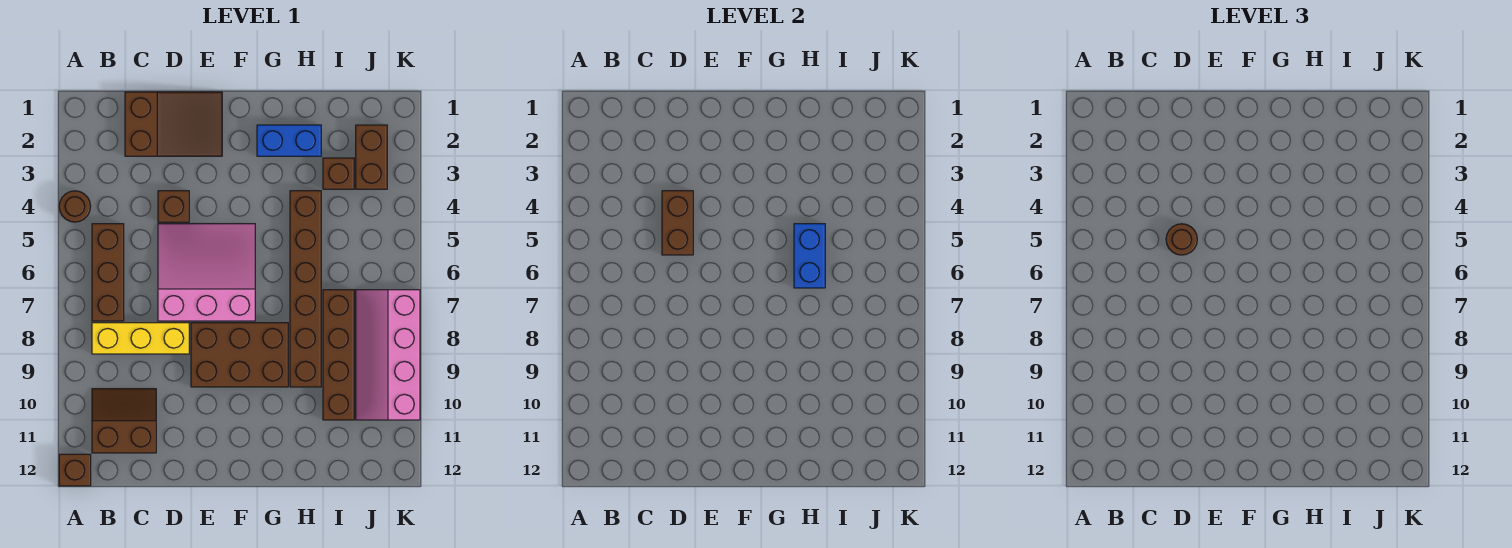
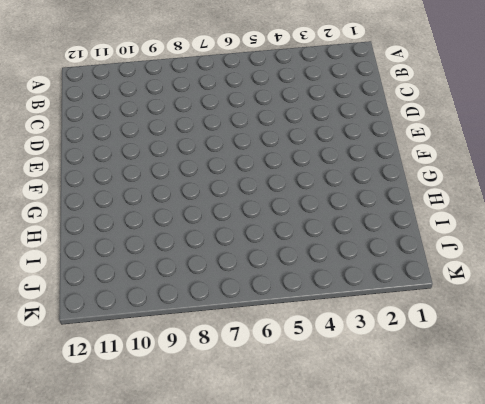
none -> brown round brick A4 level 1
none -> brown brick A12 level 1
none -> brown brick B5:B7 level 1

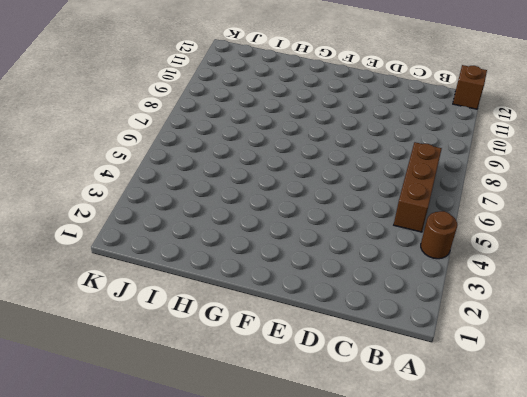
none -> yellow brick B8:D8 level 1
none -> brown slope B10:C11 level 1 top 11
none -> brown slope C1:E2 level 1 top C

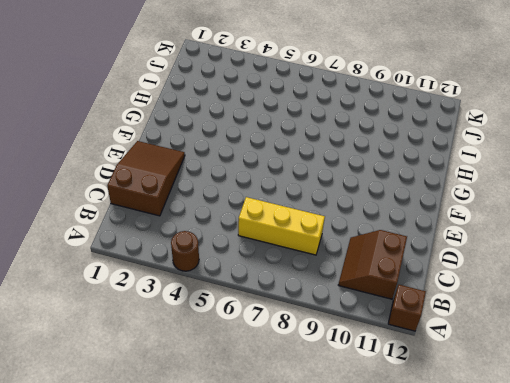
yellow brick C6:C8 level 1 -> yellow brick B8:D8 level 1
none -> brown brick B5:B7 level 1
none -> brown brick D4 level 1
none -> pink slope D5:F7 level 1 top 7

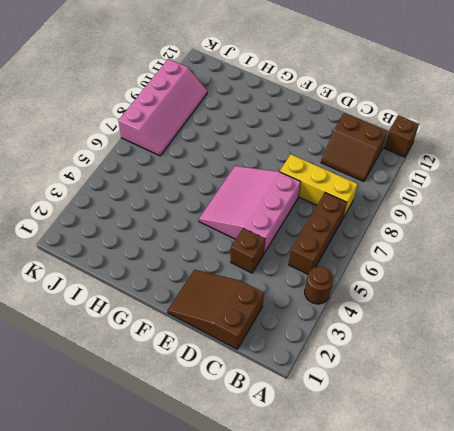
pink slope D5:F7 level 1 top D -> pink slope D5:F7 level 1 top 7
none -> brown brick E8:G9 level 1
none -> blue brick G2:H2 level 1
none -> brown brick H4:H9 level 1

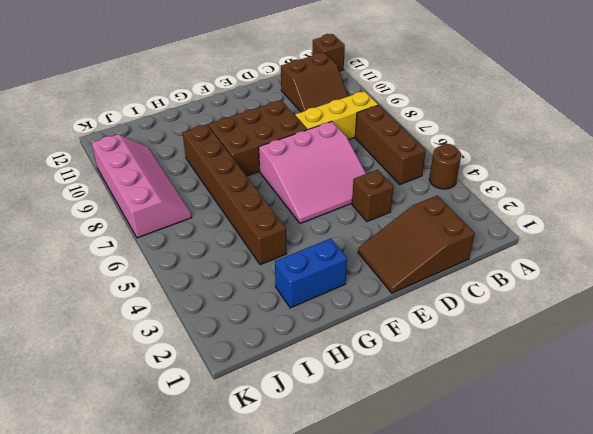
none -> brown brick I3 level 1
none -> brown brick I7:I10 level 1
none -> brown brick J2:J3 level 1

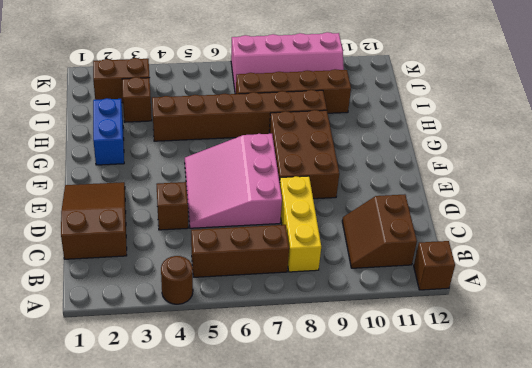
none -> brown brick D4:D5 level 2
none -> blue brick H5:H6 level 2
none -> brown round brick D5 level 3

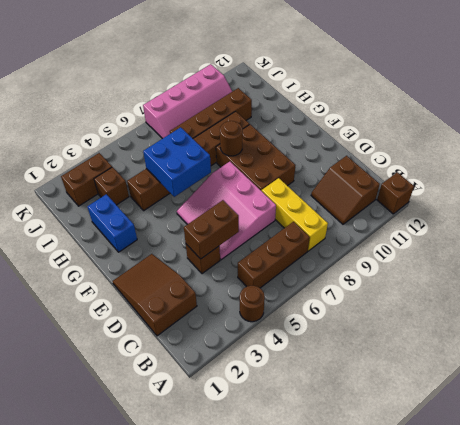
blue brick G5:H6 level 2 -> blue brick H5:H6 level 2
brown round brick G8 level 2 -> brown round brick D5 level 3

